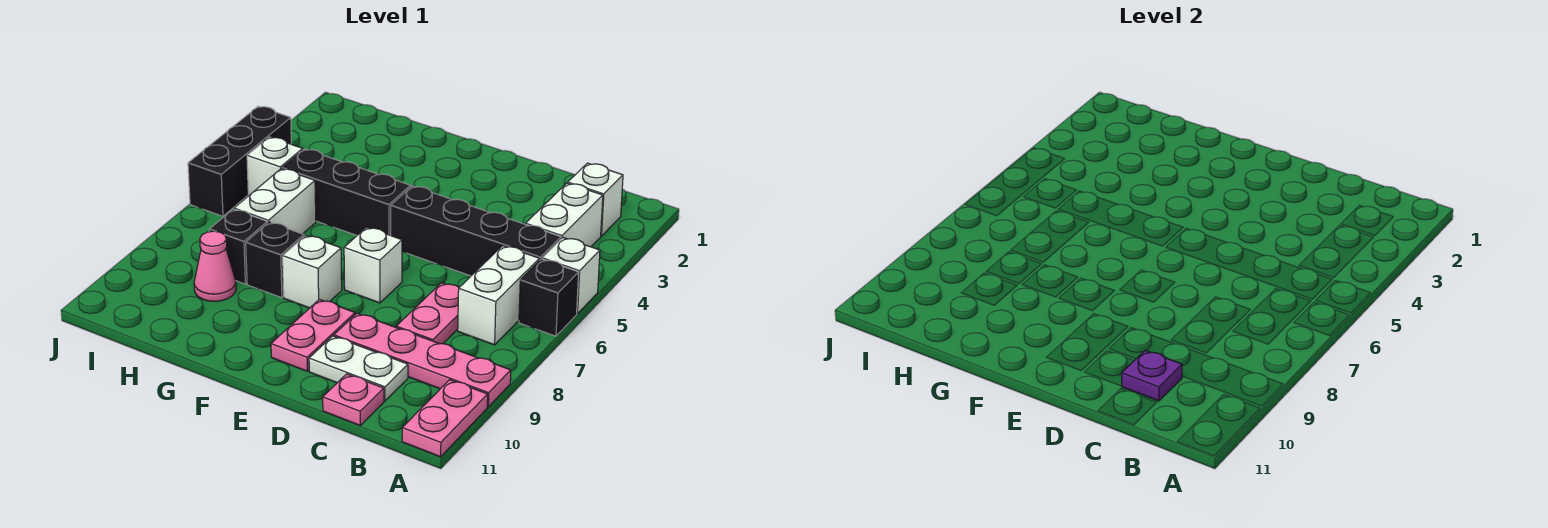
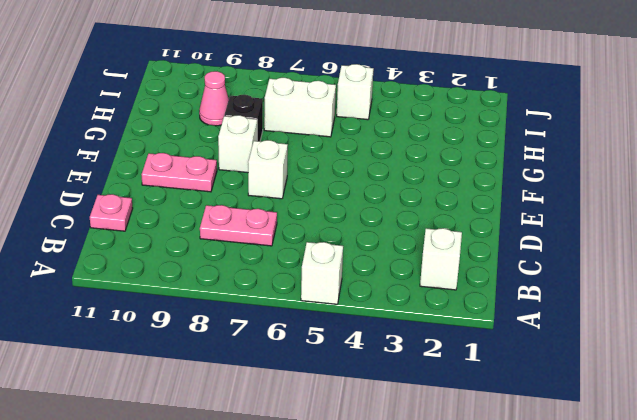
none -> black brick A6 level 1
none -> pink plate A9:D9 level 1
none -> pink plate A10:A11 level 1

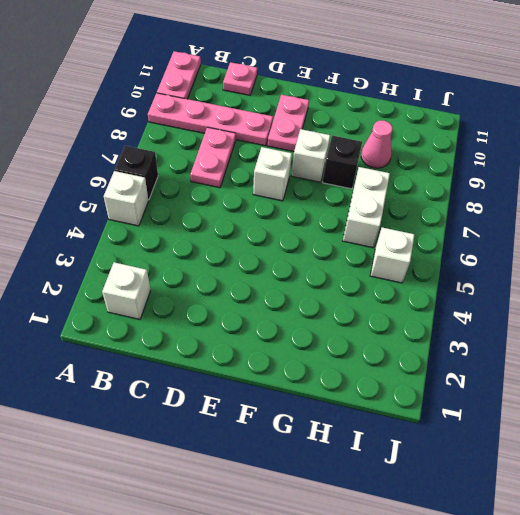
none -> white brick B3:B4 level 1
none -> black brick B5:E5 level 1
none -> white brick B6:B7 level 1

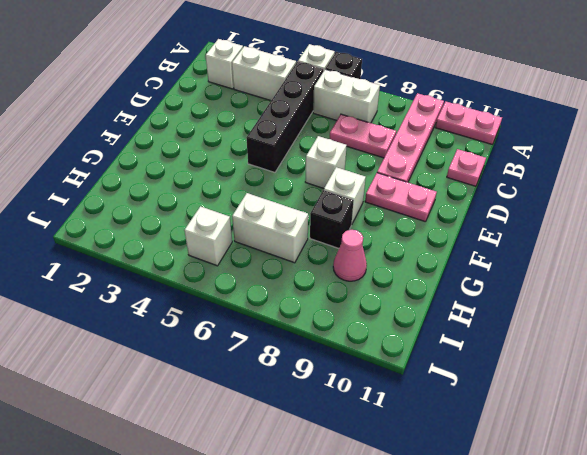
none -> white plate C10:D10 level 1
none -> black brick F5:H5 level 1
none -> black brick H8 level 1

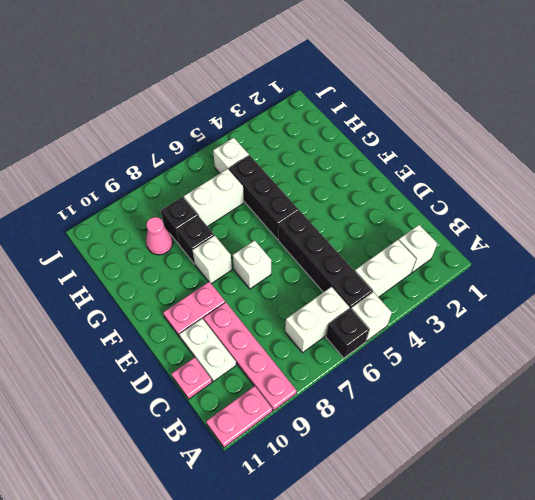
none -> pink plate C7:C8 level 1
none -> black brick J4:J6 level 1
none -> purple plate C10 level 2

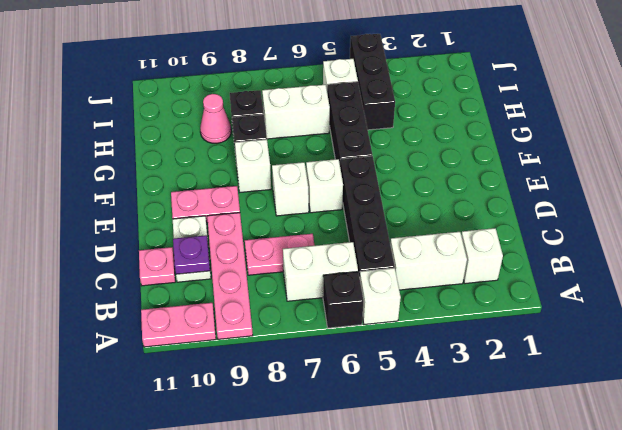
white brick E6 level 1 -> none
black brick H4:J4 level 1 -> black brick J4:J6 level 1

